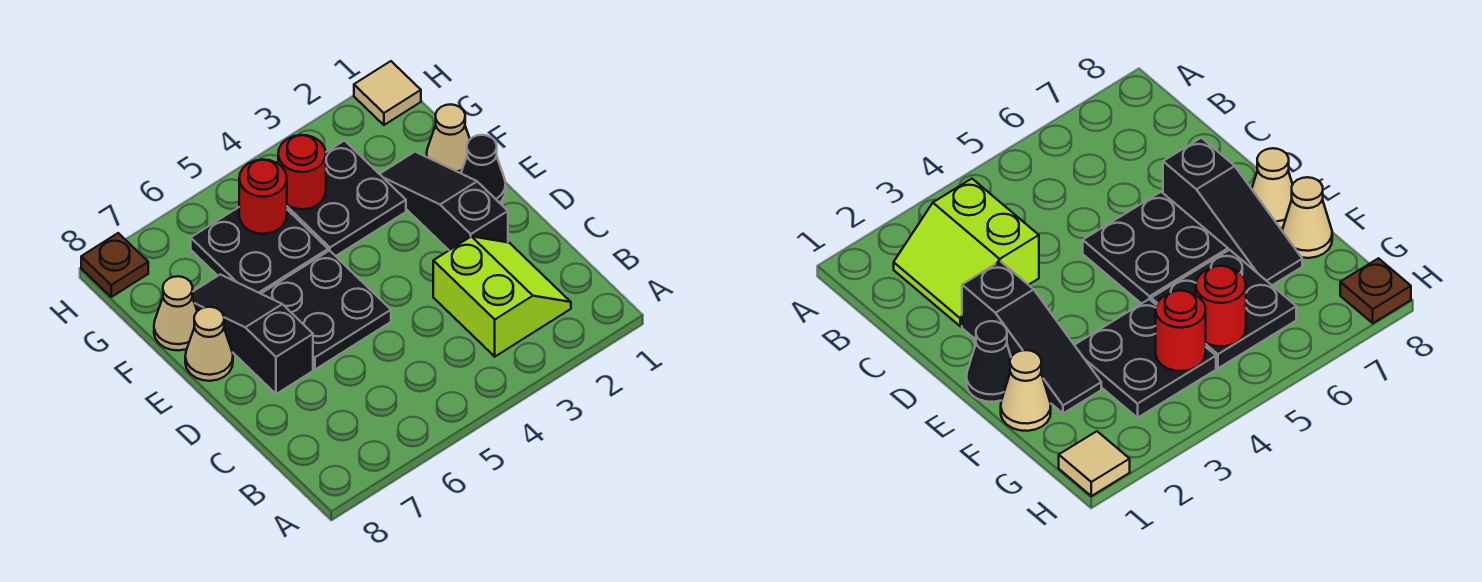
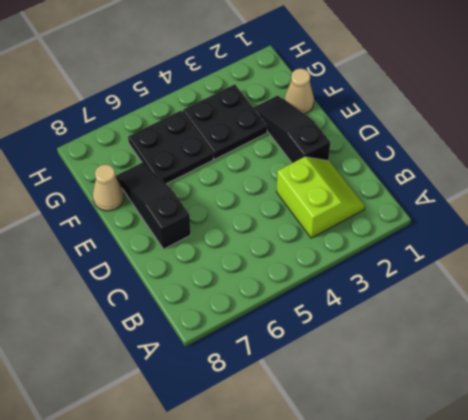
none -> black plate D5:E6 level 1
none -> black cone E1 level 1
none -> tan cone E8 level 1

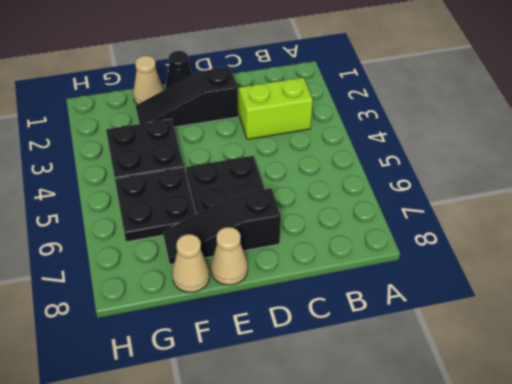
none -> tan tile H1 level 1
none -> brown plate H8 level 1
none -> red round brick G4 level 2

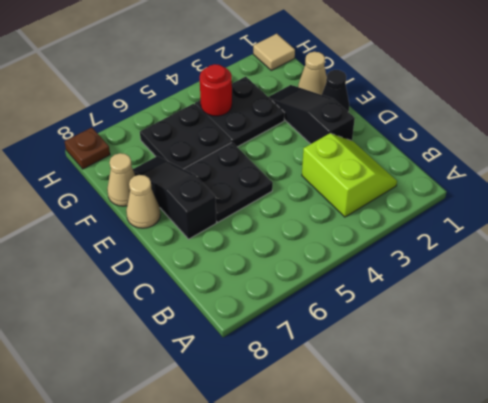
none -> red round brick G5 level 2

